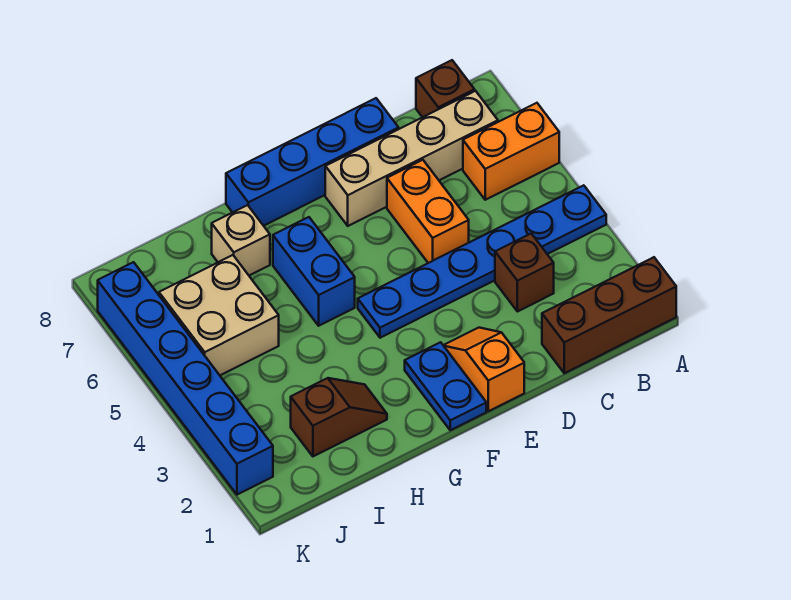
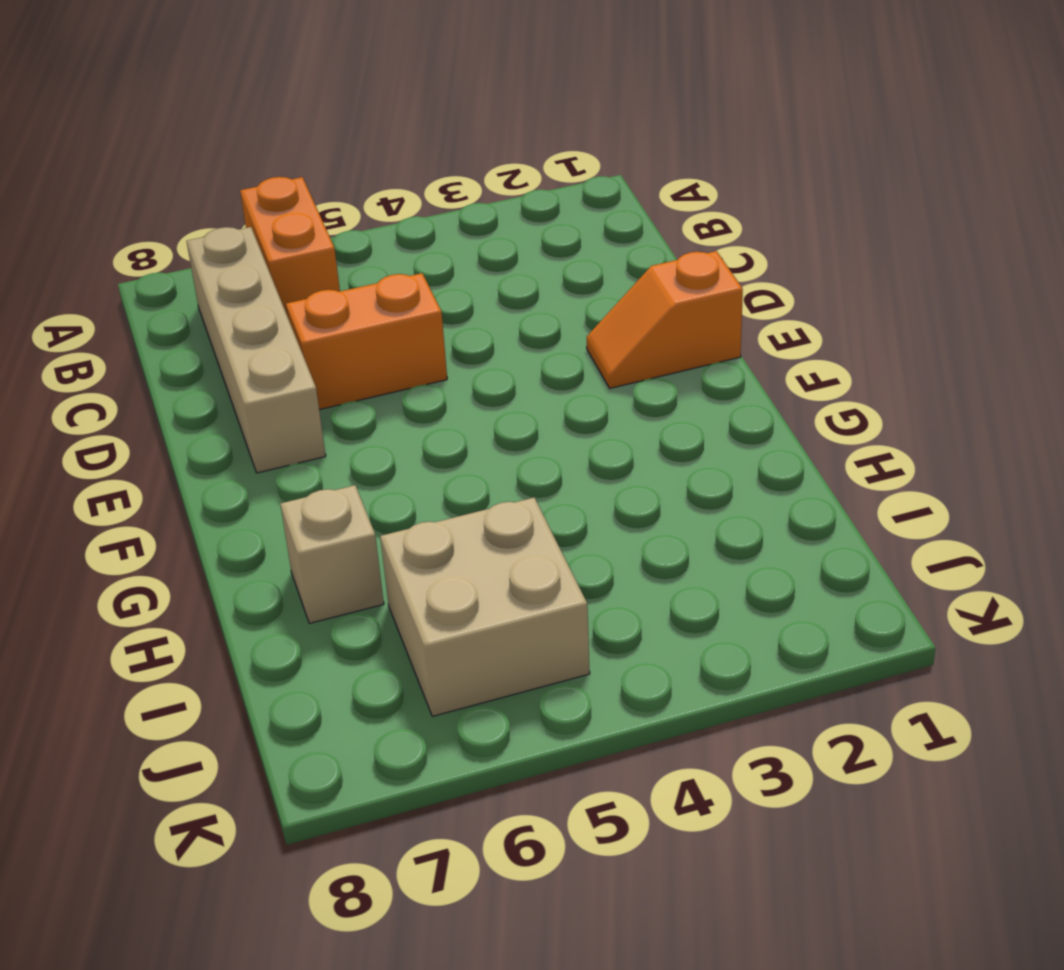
none -> brown brick A1:C1 level 1
none -> blue plate A4:F4 level 1
none -> brown brick B8 level 1

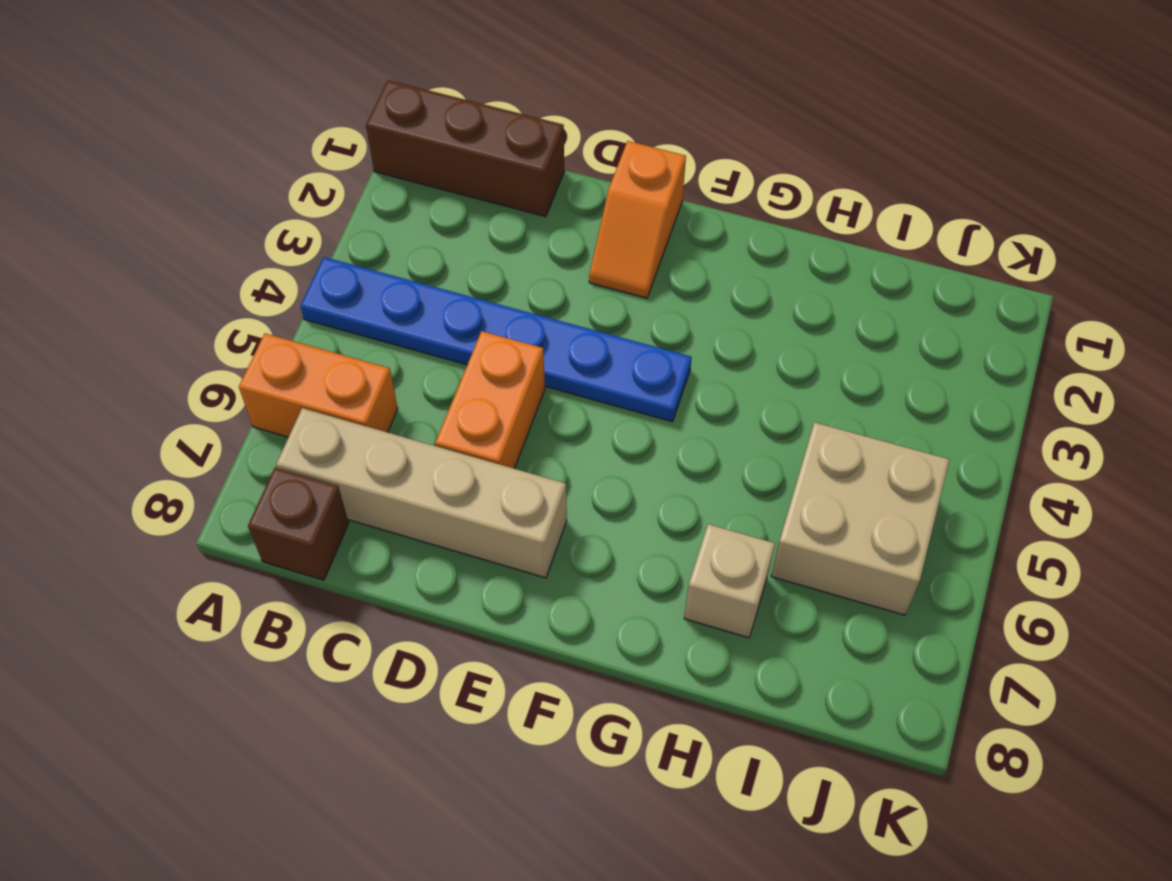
none -> brown brick C3 level 1
none -> blue brick D8:G8 level 1
none -> blue plate F1:F2 level 1

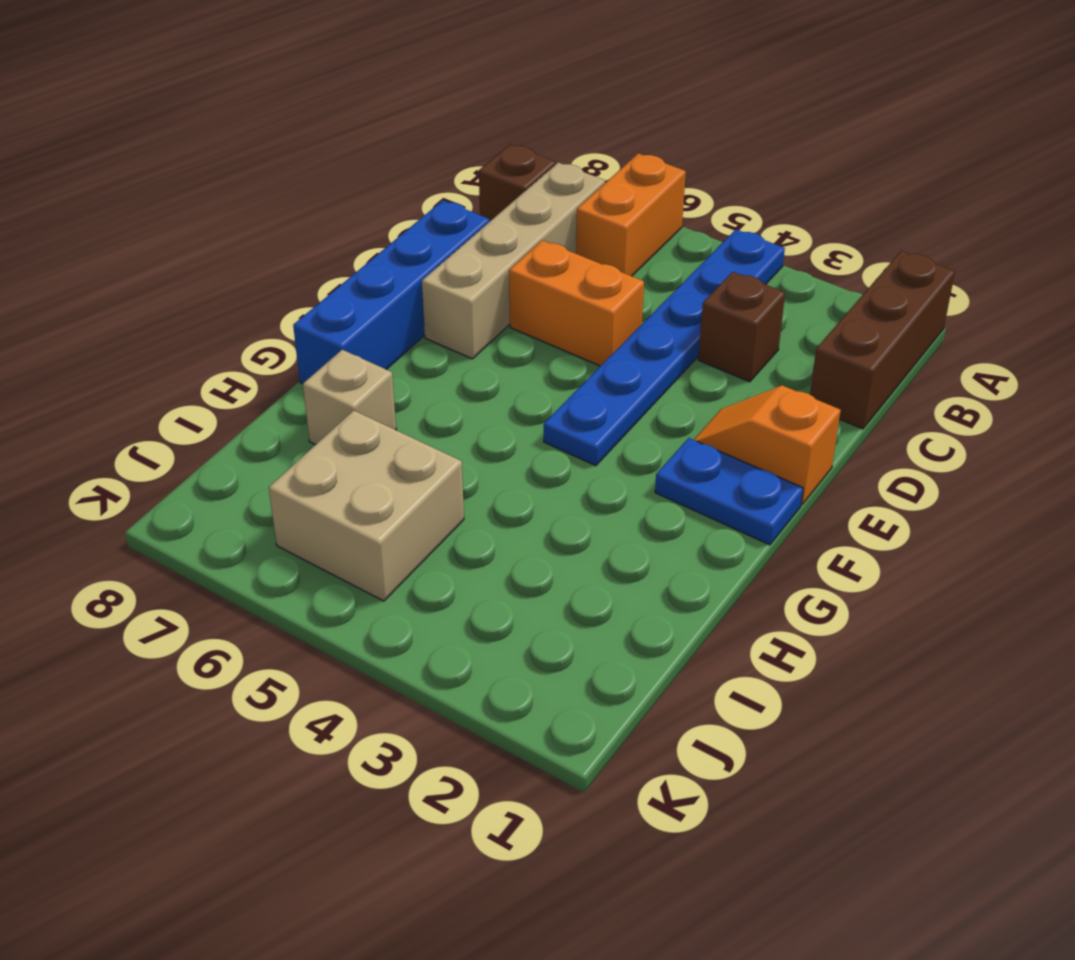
none -> blue brick G5:G6 level 1
none -> brown slope H2:I2 level 1 top I
none -> blue brick K2:K7 level 1

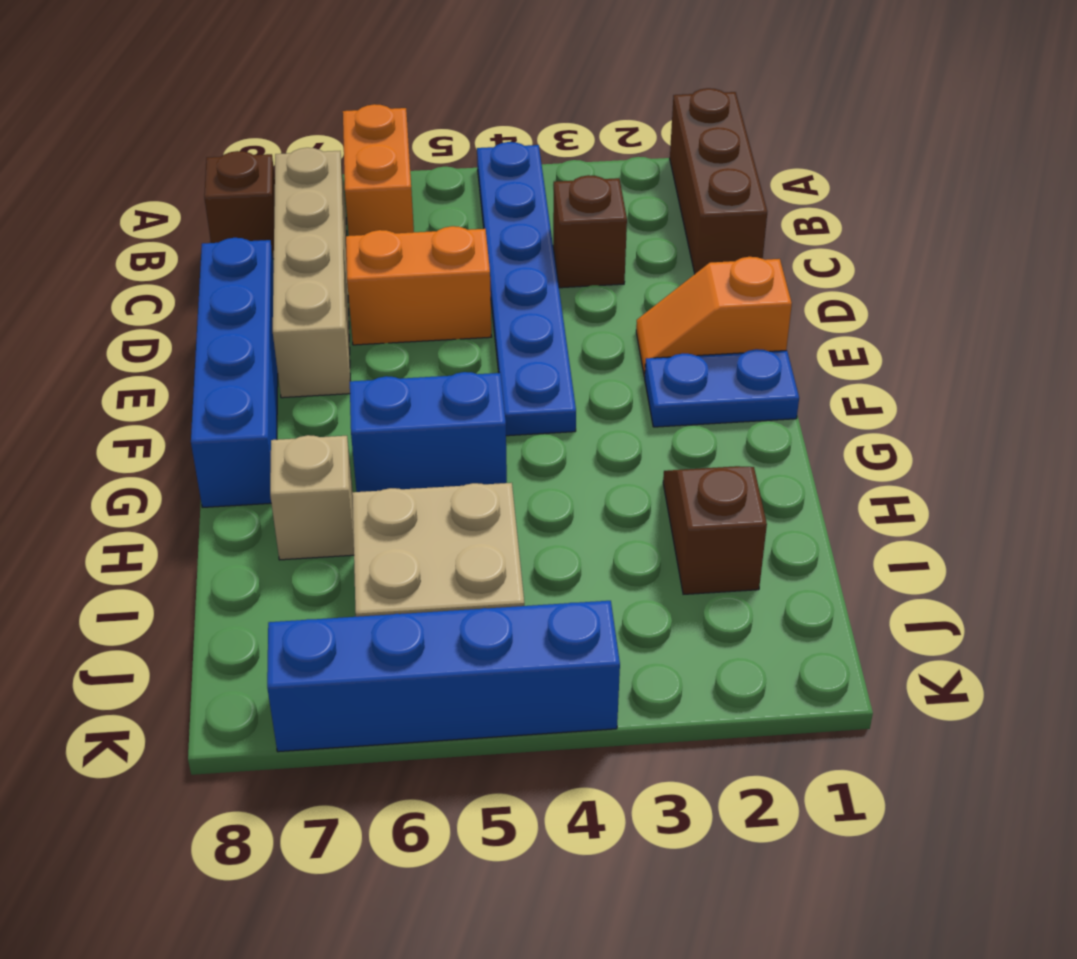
blue brick K4:K7 level 1 -> blue brick K2:K7 level 1

